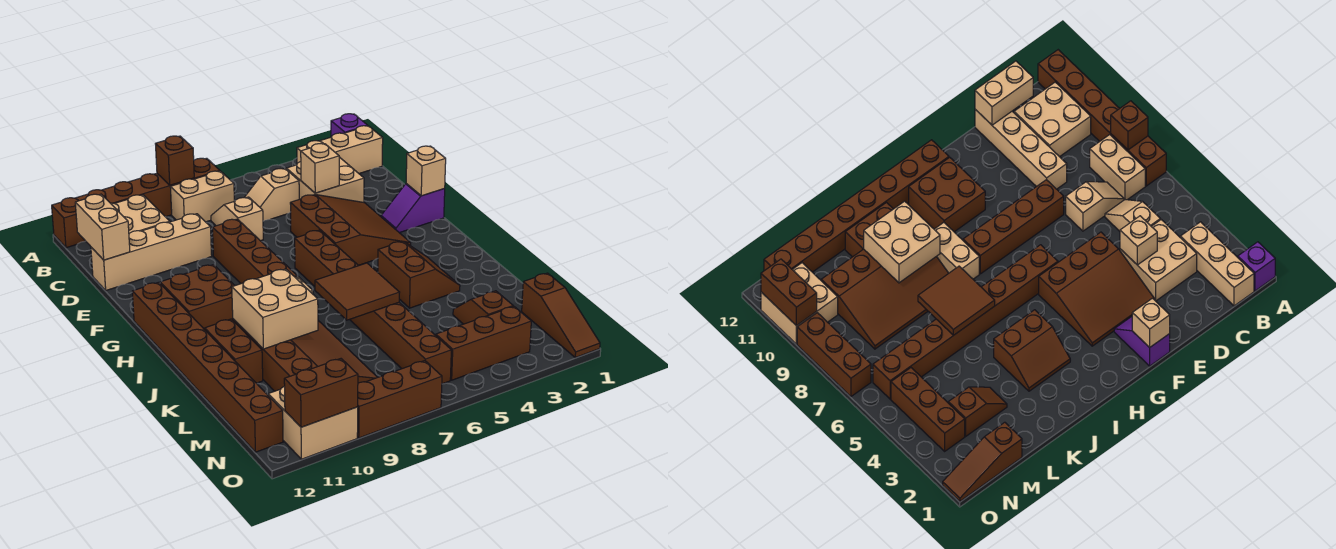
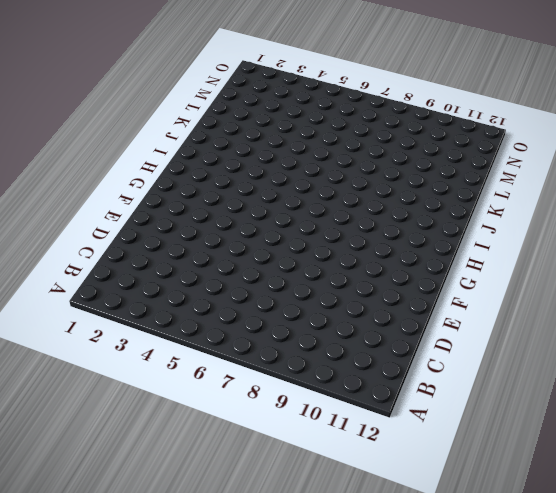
none -> purple brick A1 level 1
none -> brown brick A7:A12 level 1
none -> tan brick B1:B3 level 1
none -> tan brick B7:B8 level 1

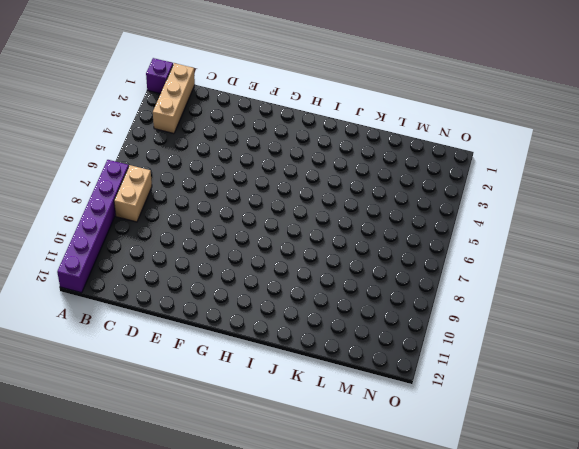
purple brick A7:A12 level 1 -> brown brick A7:A12 level 1
none -> tan brick B10:C11 level 1
none -> tan brick C3:D4 level 1
none -> tan slope C5:C6 level 1 top 5
none -> tan slope C7:D7 level 1 top D

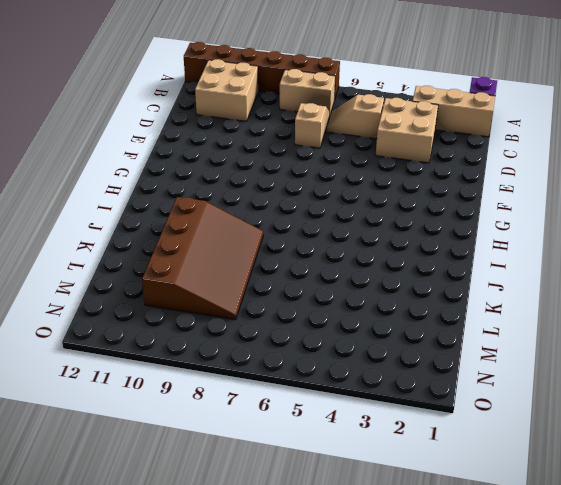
none -> tan brick D9:D12 level 1
none -> brown slope E3:G5 level 1 top 5
none -> brown brick E8:H8 level 1
none -> purple slope F1:F2 level 1 top 1

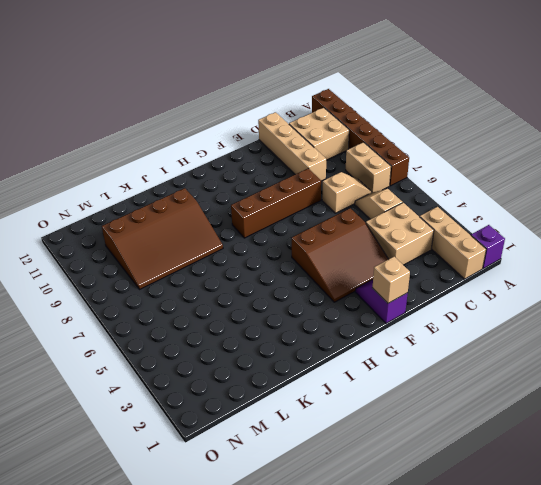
none -> brown brick G6:N6 level 1
none -> brown brick G10:H11 level 1
none -> brown brick G12:N12 level 1
none -> brown slope I3:J4 level 1 top 4

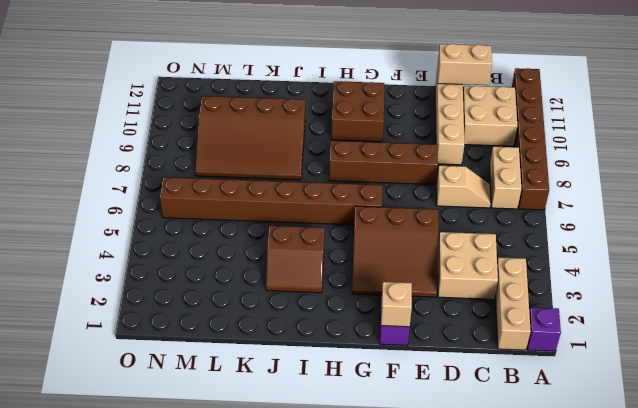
none -> tan slope C5:C6 level 1 top 5
none -> brown brick G12:N12 level 1
none -> tan brick I8:I9 level 1
none -> brown brick J11:K11 level 1

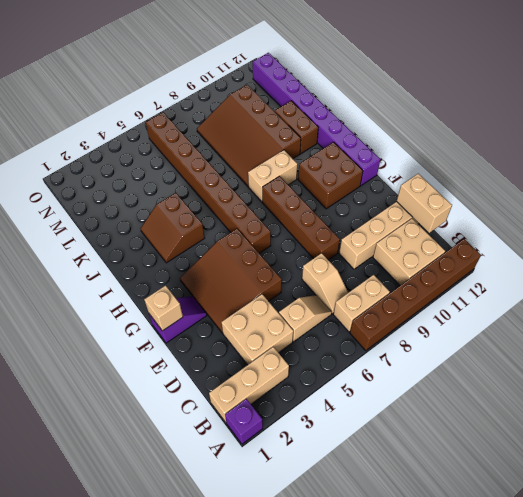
purple brick G12:N12 level 1 -> brown brick G12:N12 level 1
none -> brown slope L3:M3 level 1 top M
none -> brown slope M1:O1 level 1 top M
none -> brown brick N3:N5 level 1
none -> tan brick N10:O11 level 1

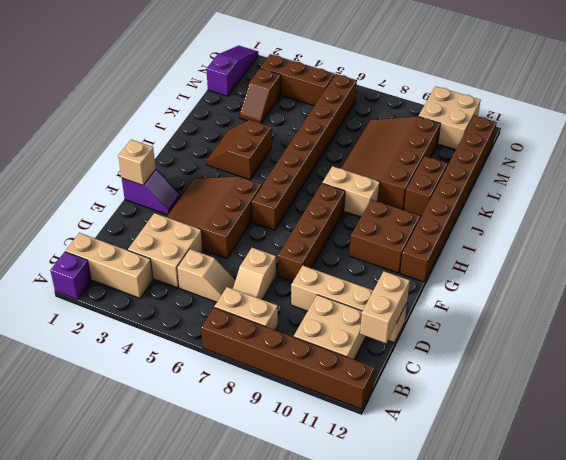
purple slope M1:O1 level 1 top M -> brown slope M1:O1 level 1 top M
none -> brown brick O7:O9 level 1
none -> brown brick A8 level 2
none -> tan brick D4 level 2
none -> brown tile J6:K7 level 2

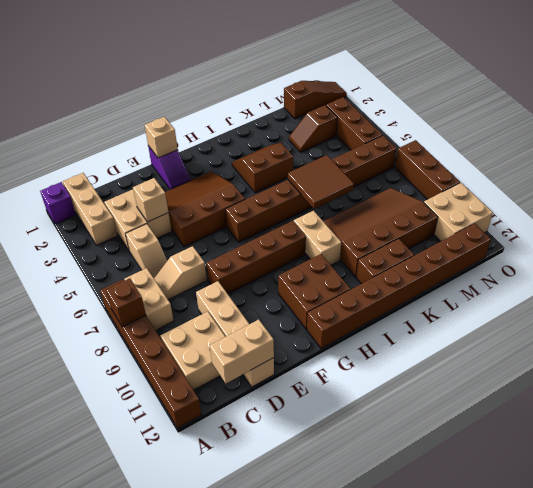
none -> tan brick J9:K10 level 2
none -> brown brick O10:O11 level 2

